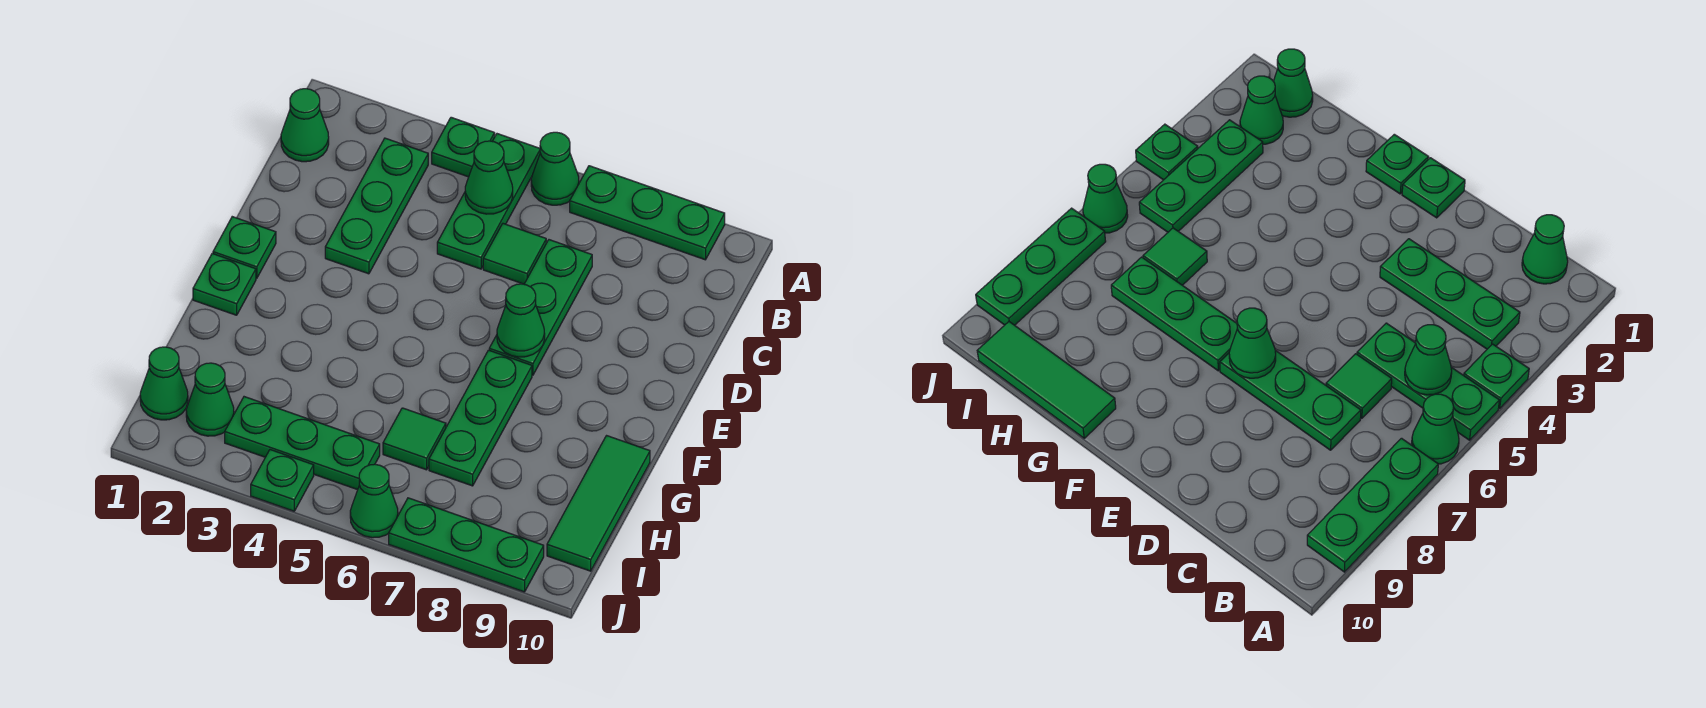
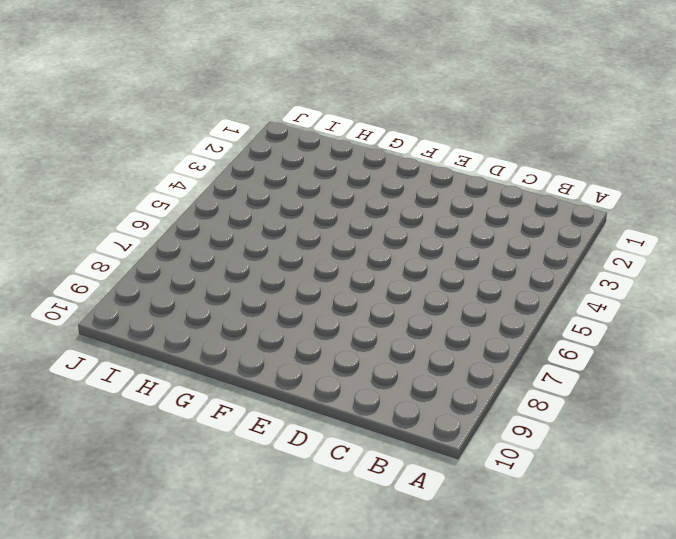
none -> green plate A4 level 1
none -> green plate A5:C5 level 1
none -> green cone A6 level 1

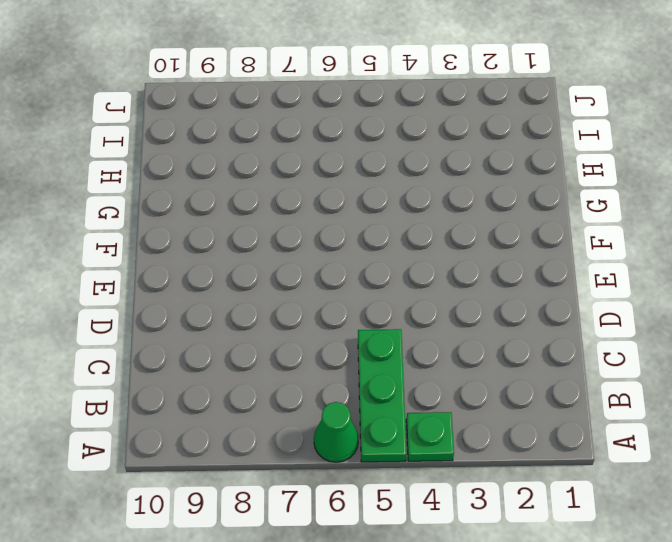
none -> green plate A7:A9 level 1
none -> green cone B1 level 1
none -> green plate B3:D3 level 1

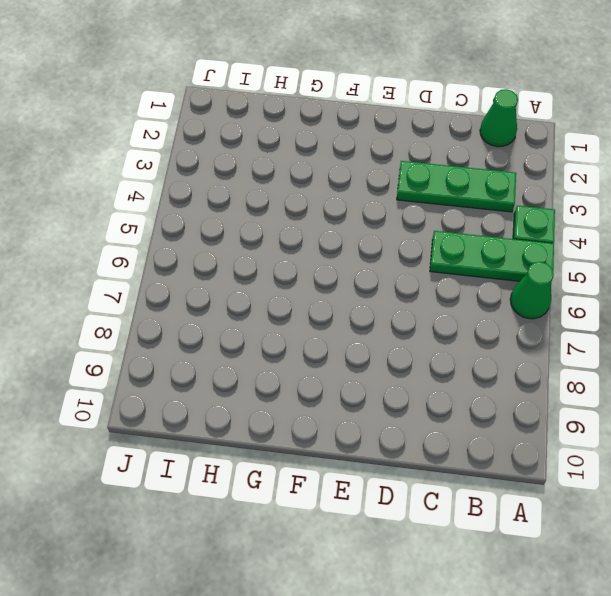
none -> green plate A7:A9 level 1
none -> green tile C6 level 1
none -> green plate C7:E7 level 1

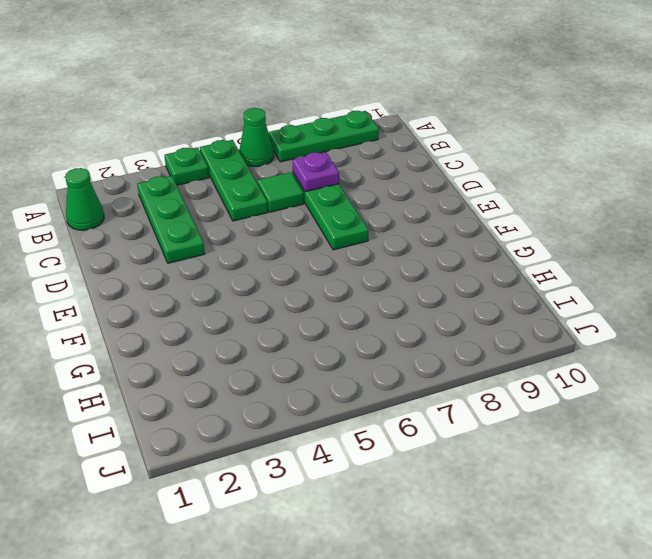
purple plate C7 level 2 -> none
none -> green plate E1 level 1
none -> green plate F1 level 1
none -> green plate F7:H7 level 1

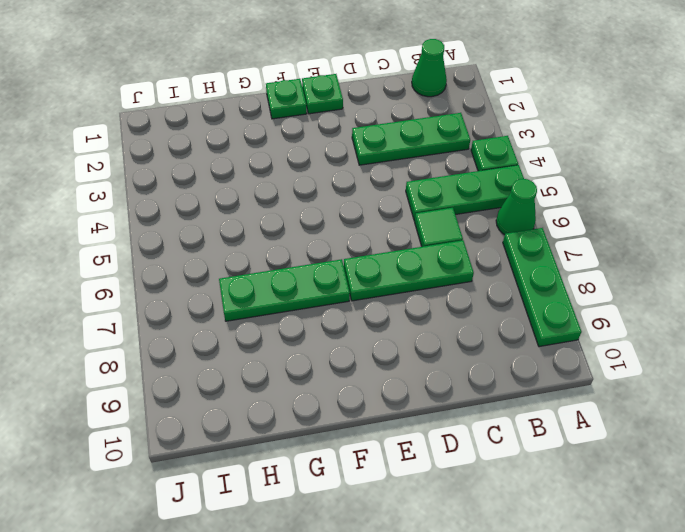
none -> green tile G10:I10 level 1
none -> green tile H6 level 1
none -> green cone I1 level 1

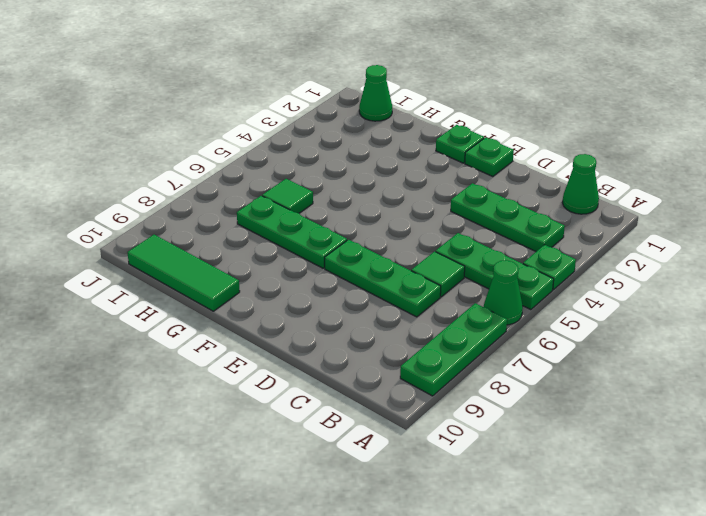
none -> green cone I2 level 1
none -> green plate I3:I5 level 1
none -> green plate J4 level 1

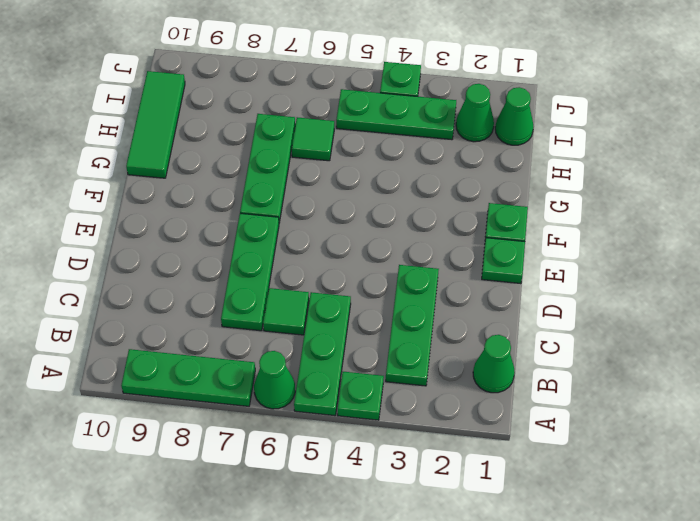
none -> green cone J6 level 1
none -> green plate J7:J9 level 1
none -> green cone B5 level 2

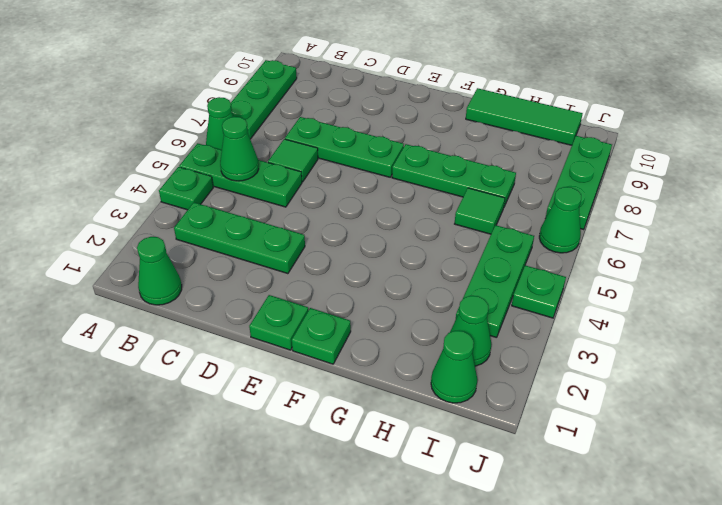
none -> green cone E7 level 2

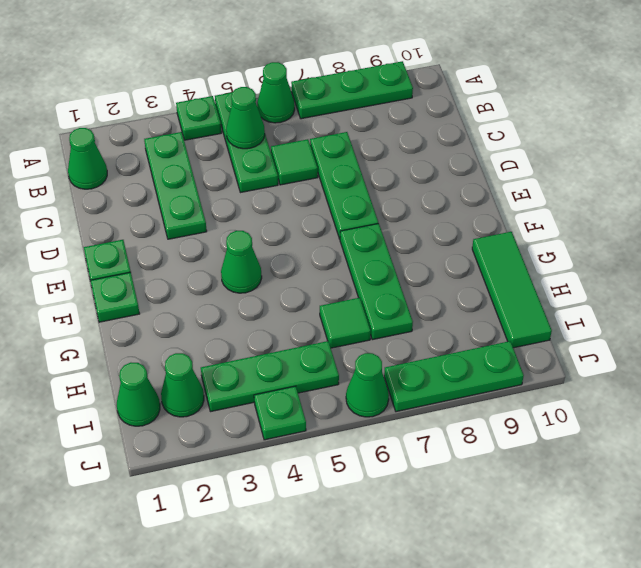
green cone F4 level 1 -> green cone E7 level 2

